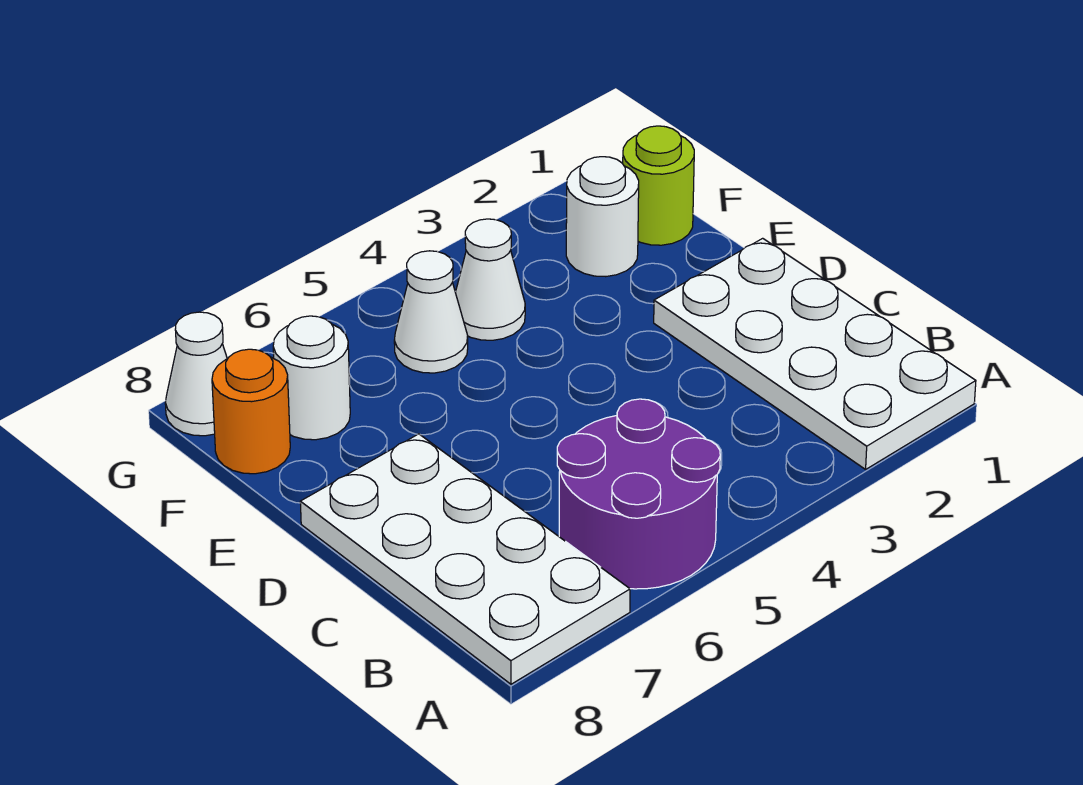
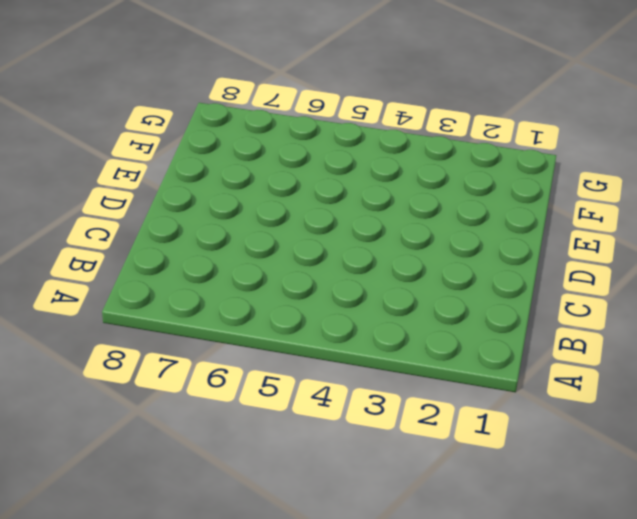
none -> white plate A1:D2 level 1
none -> purple round brick A5:B6 level 1

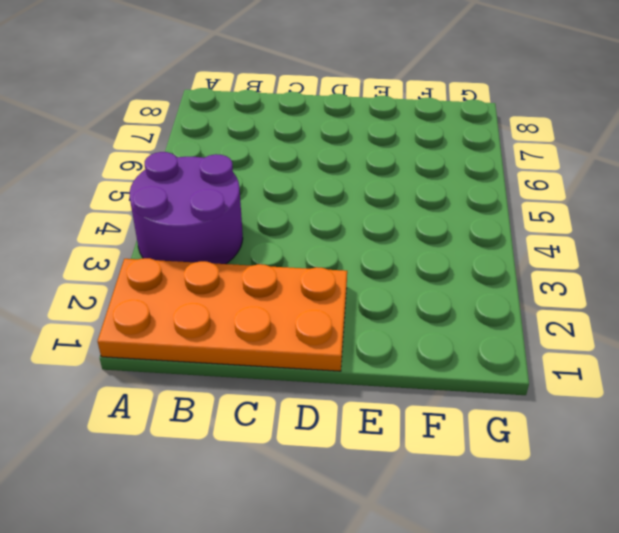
orange plate A1:D2 level 1 -> white plate A1:D2 level 1
purple round brick A3:B4 level 1 -> purple round brick A5:B6 level 1
none -> white plate A7:D8 level 1
none -> lime round brick F1 level 1

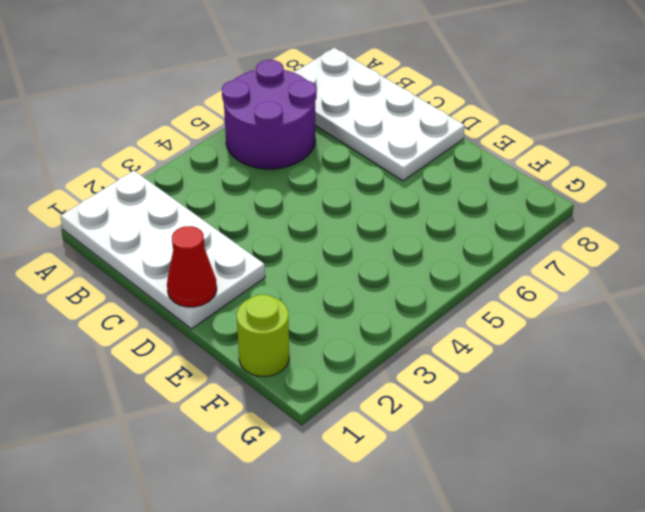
red cone D1 level 2 -> none
none -> white round brick F2 level 1
none -> white cone F4 level 1

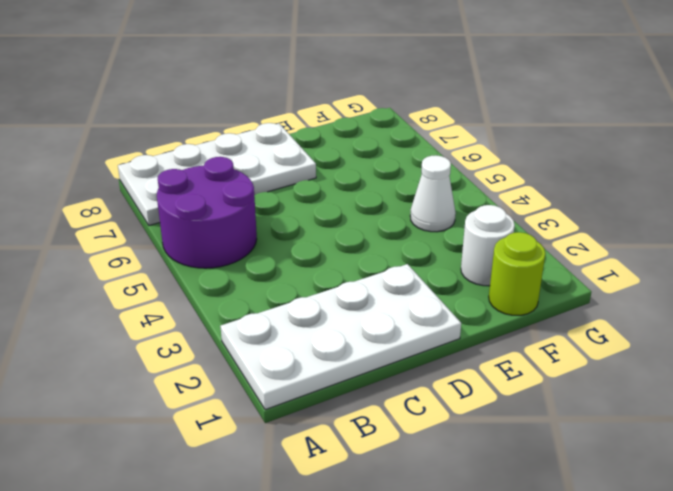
none -> white cone F5 level 1
none -> white round brick F7 level 1

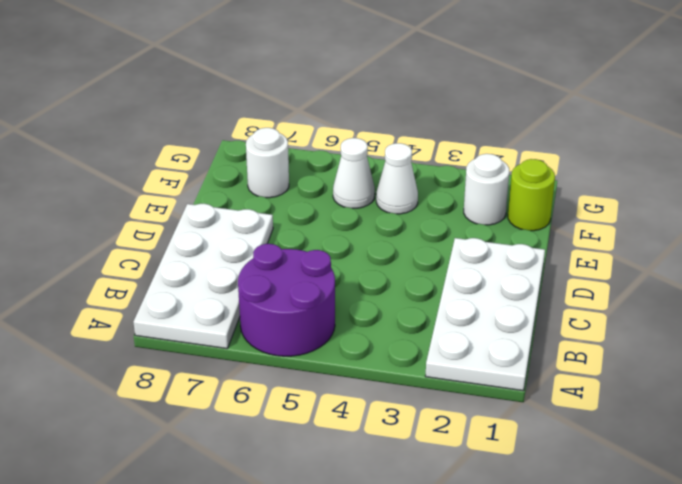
none -> orange round brick F8 level 1
none -> white cone G8 level 1

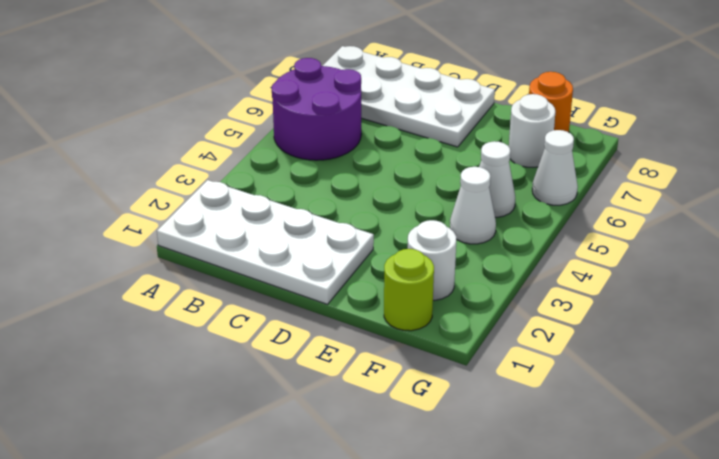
white cone G6 level 1 -> white cone G8 level 1

